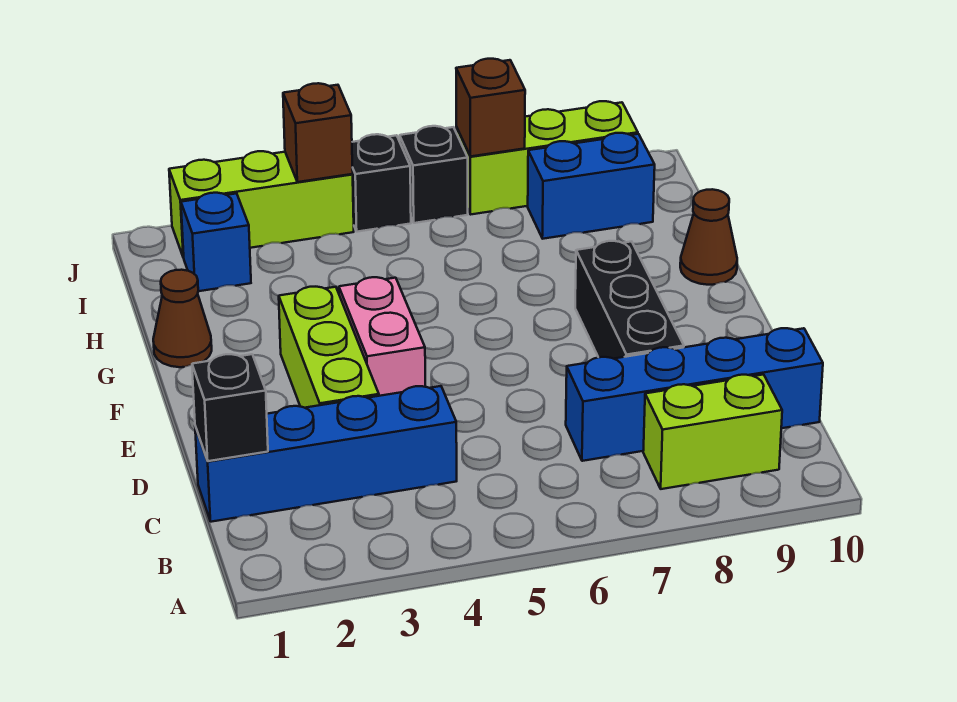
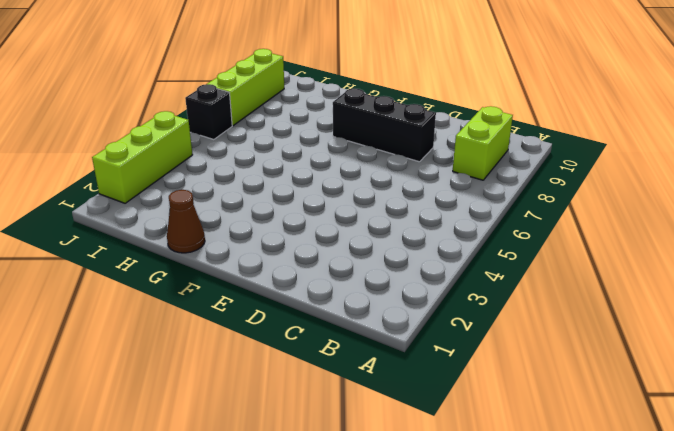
none -> blue brick C1:C4 level 1
none -> blue brick C7:C10 level 1
none -> lime brick D3:F3 level 1

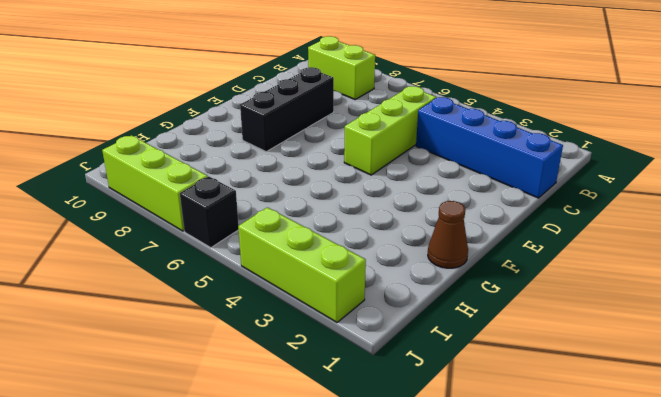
lime brick C5:E5 level 1 -> lime brick D3:F3 level 1
none -> blue brick C7:C10 level 1
none -> pink brick E4:F4 level 1
none -> brown cone G10 level 1

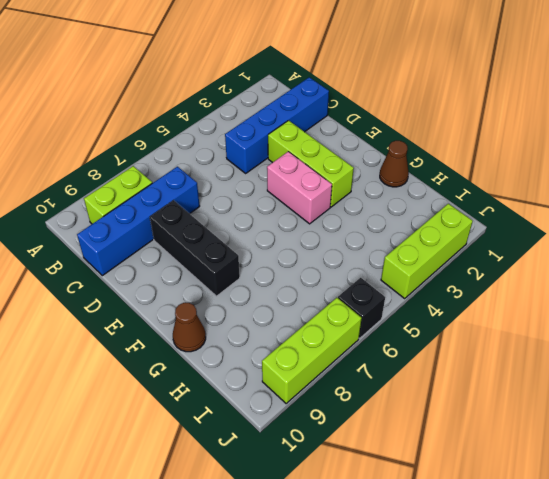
none -> blue brick I2 level 1
none -> blue brick I8:I9 level 1
none -> black brick J5 level 1

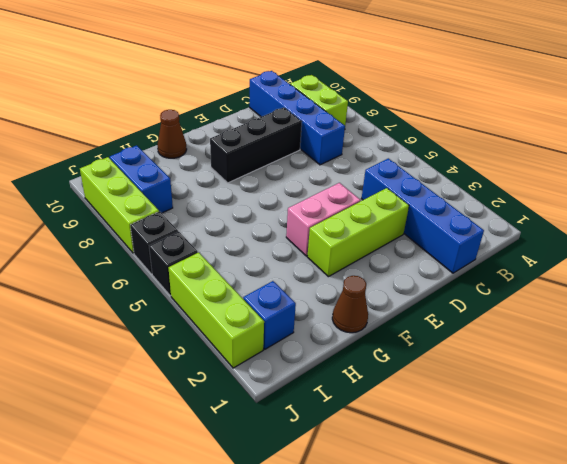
none -> black brick C1 level 2
none -> brown brick J4 level 2
none -> brown brick J7 level 2

